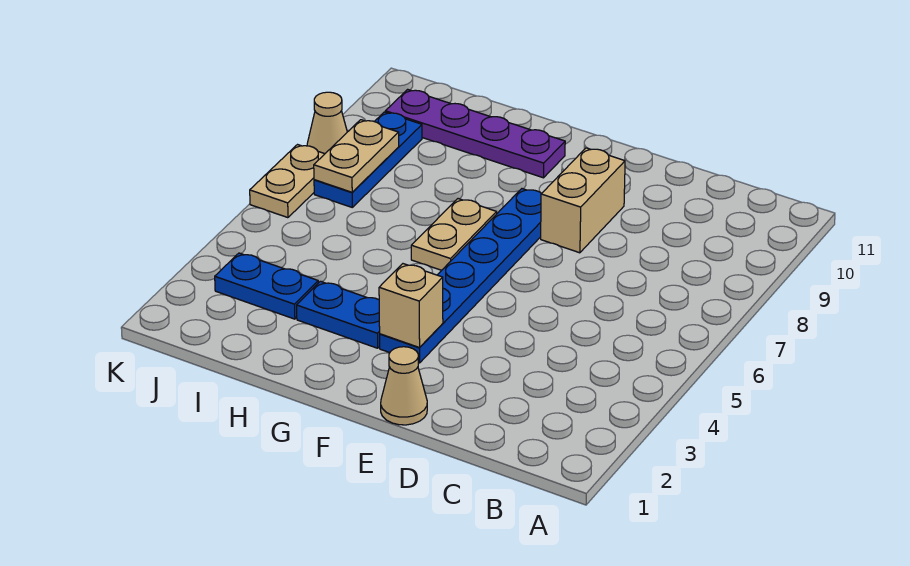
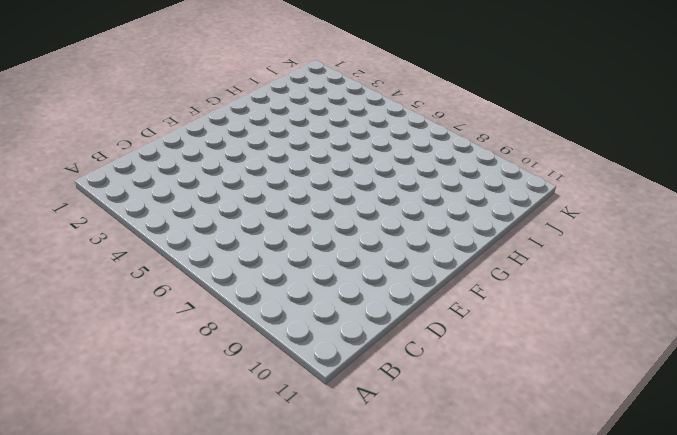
none -> tan cone E1 level 1
none -> tan brick E8:E9 level 1
none -> blue plate F3:F8 level 1

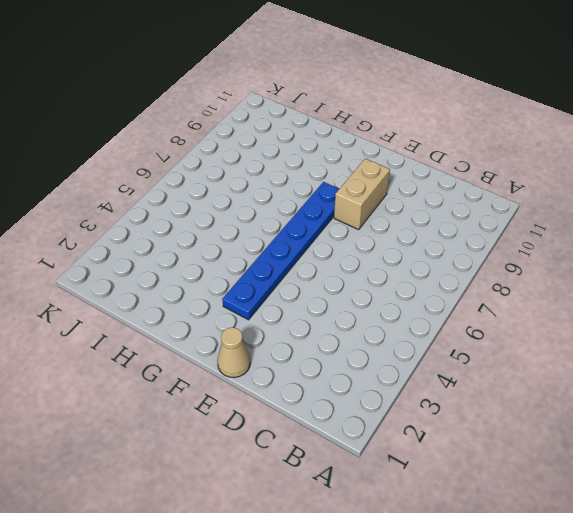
none -> blue plate G3:H3 level 1
none -> tan plate G6:G7 level 1
none -> purple plate G10:J10 level 1

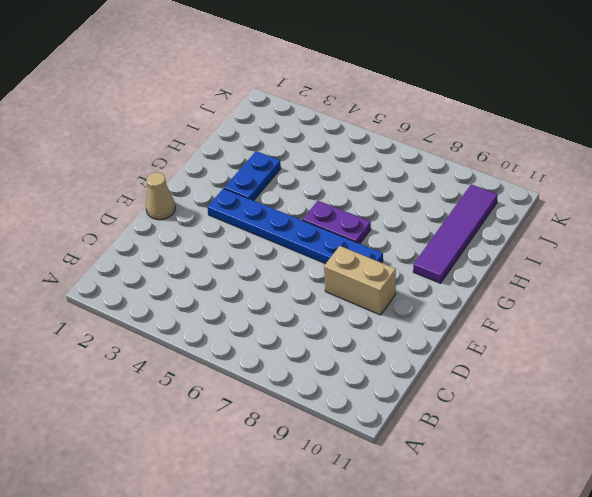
purple plate G6:G7 level 1 -> tan plate G6:G7 level 1
purple tile G10:J10 level 1 -> purple plate G10:J10 level 1
none -> blue plate I3:J3 level 1
none -> blue plate J7:J9 level 1
none -> tan plate K6:K7 level 1

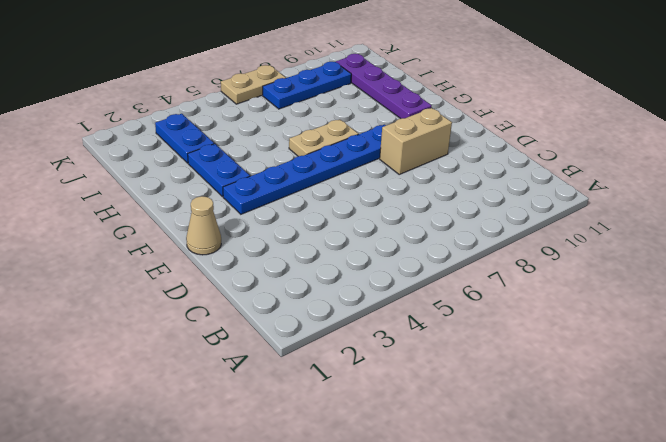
none -> tan cone K8 level 1
none -> tan brick F3 level 2
none -> tan plate J7:J8 level 2

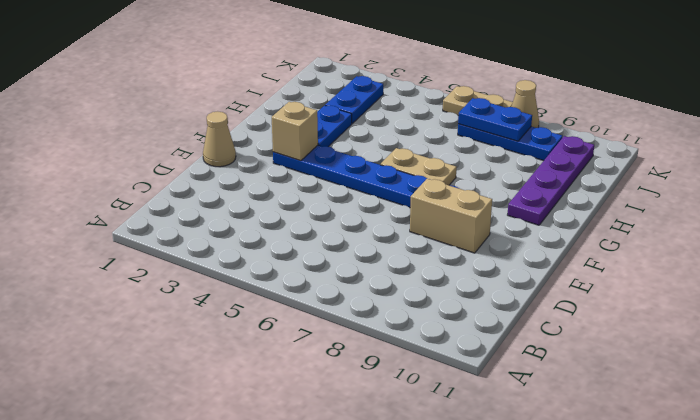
blue plate J7:J8 level 2 -> tan plate J7:J8 level 2

